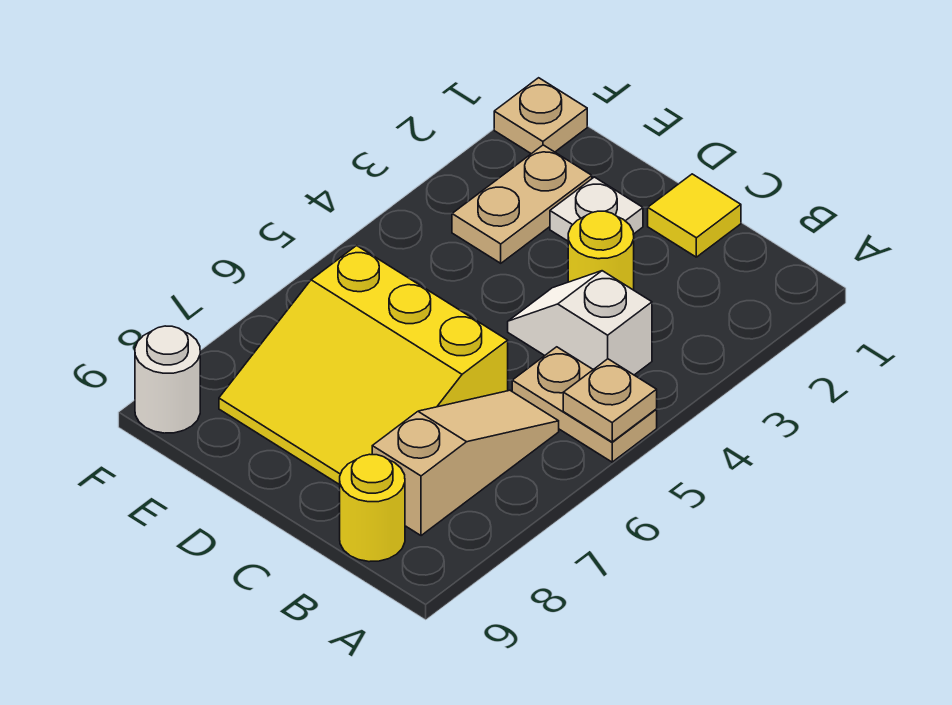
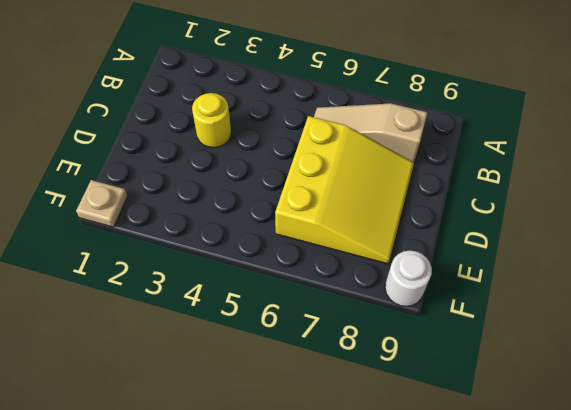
none -> tan plate A5:B5 level 1
none -> white slope B4:C4 level 1 top B
none -> yellow round brick B9 level 1

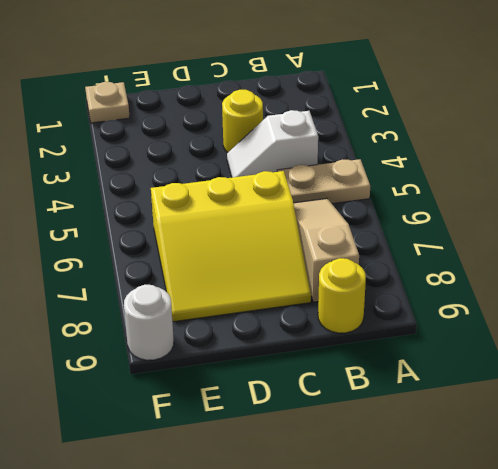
none -> yellow tile C1 level 1
none -> white plate D2 level 1
none -> tan plate E2:E3 level 1

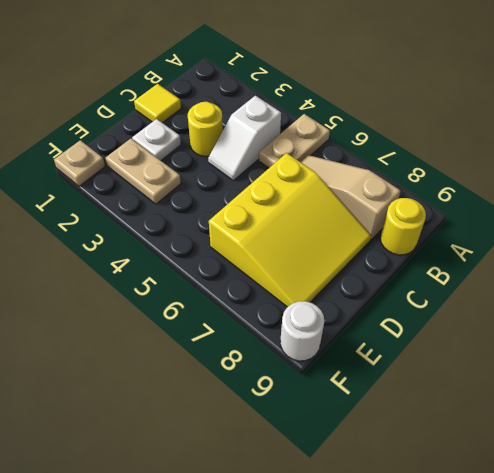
none -> tan plate A5 level 2

